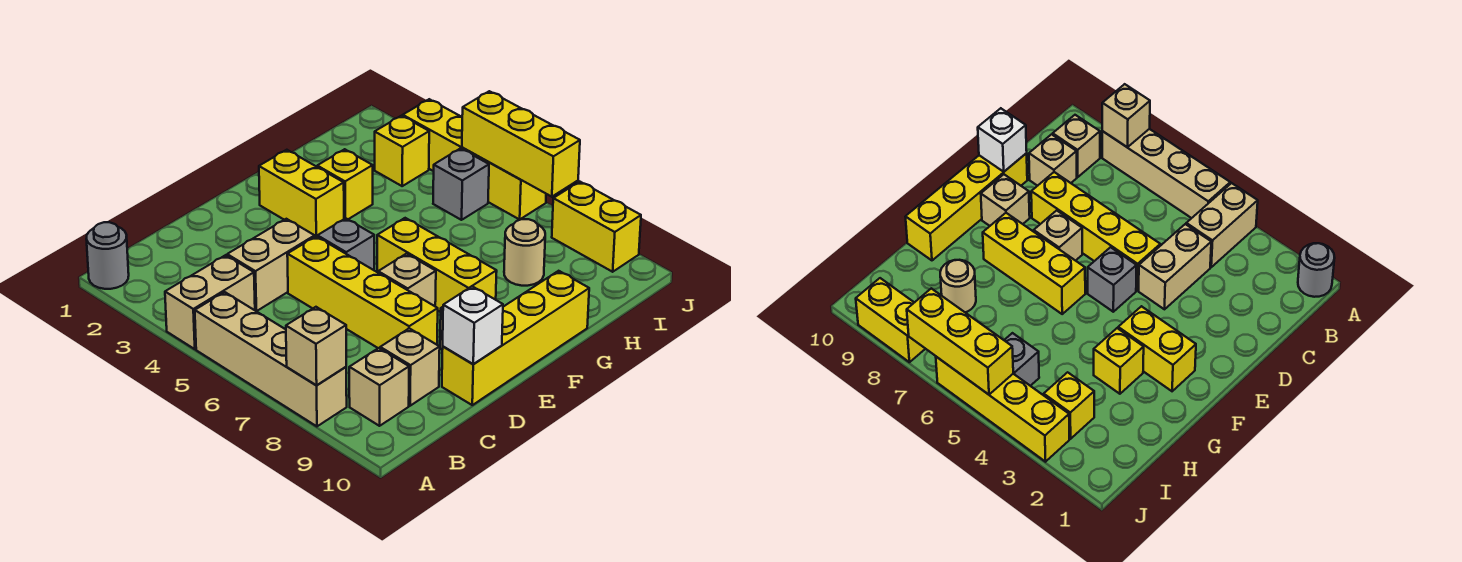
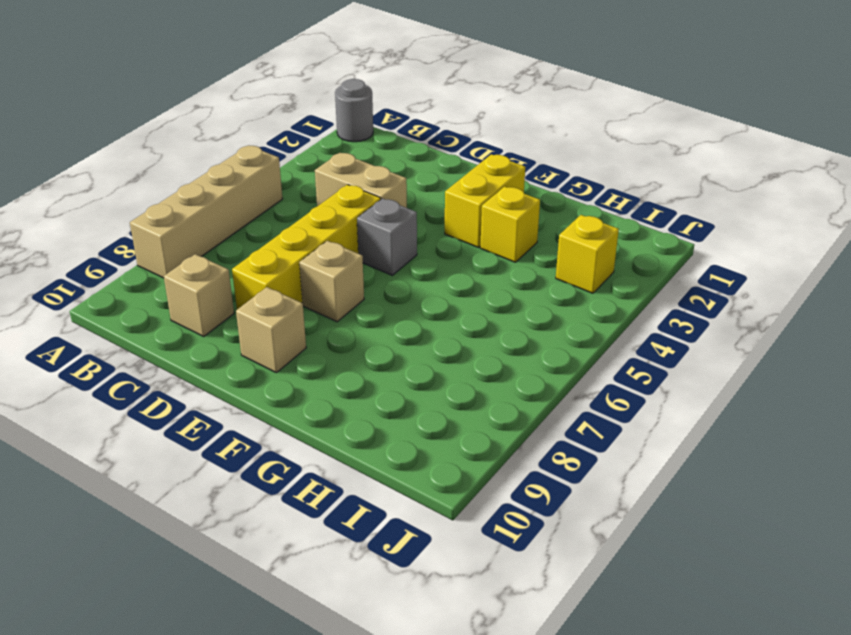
none -> tan brick A4:B4 level 1
none -> tan brick B9 level 1
none -> yellow brick D10:G10 level 1

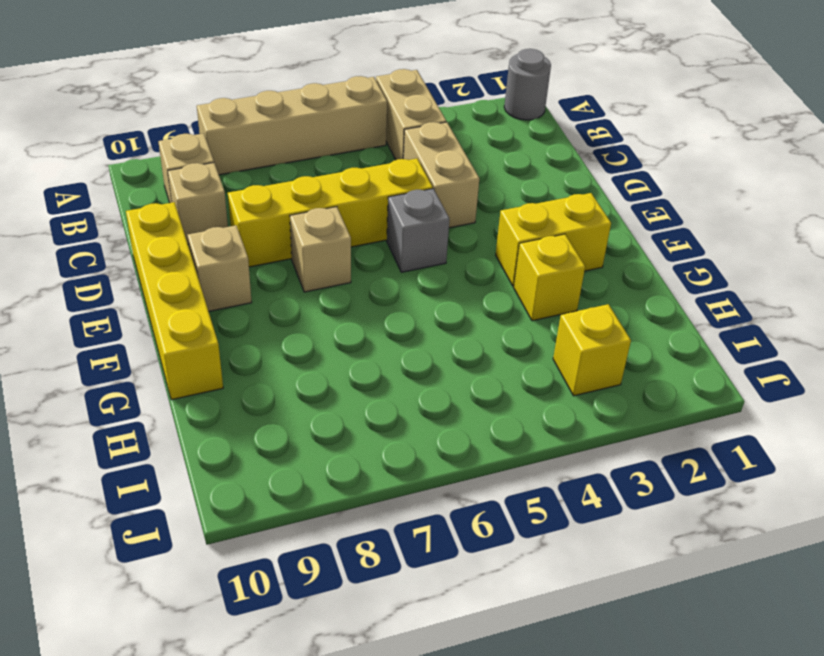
none -> yellow brick F6:F8 level 1
none -> tan round brick H8 level 1
none -> grey brick I5 level 1

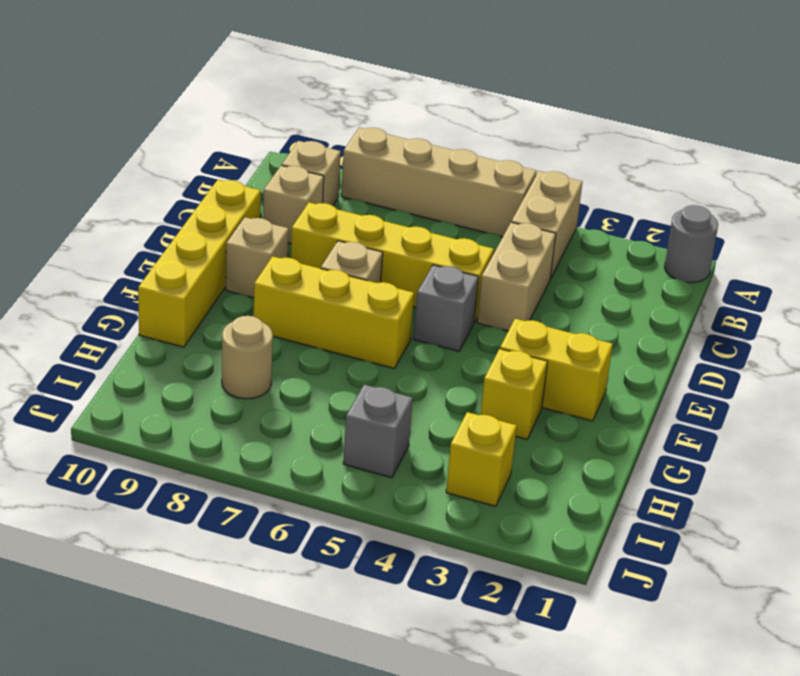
none -> yellow brick J3:J6 level 1
none -> yellow brick J8:J9 level 1
none -> tan brick A8 level 2

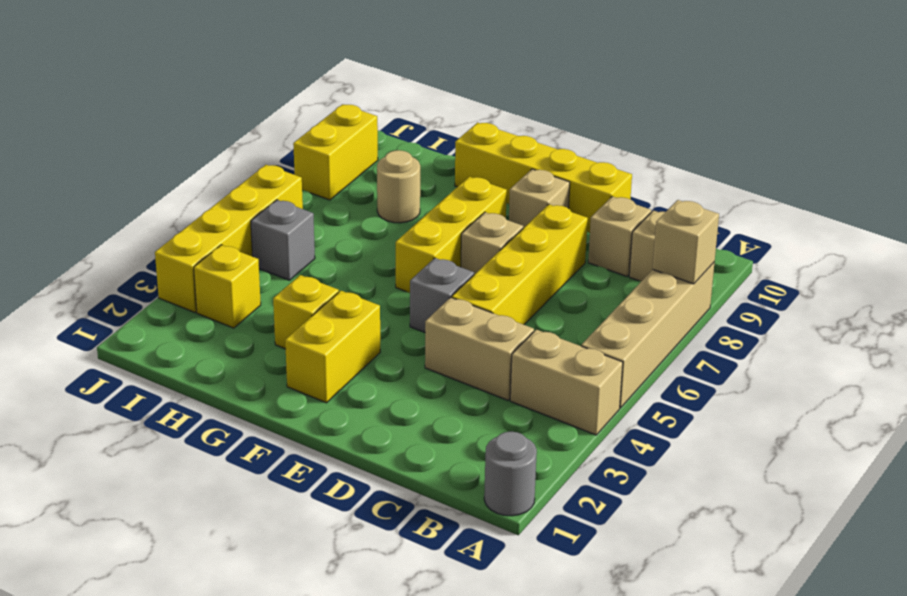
none -> white brick D10 level 2
none -> yellow brick J5:J7 level 2

